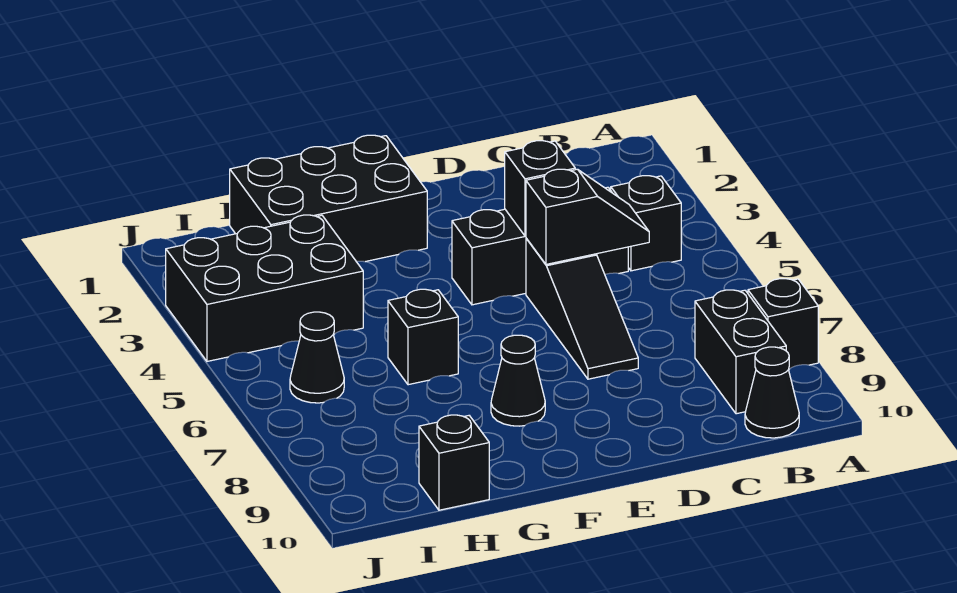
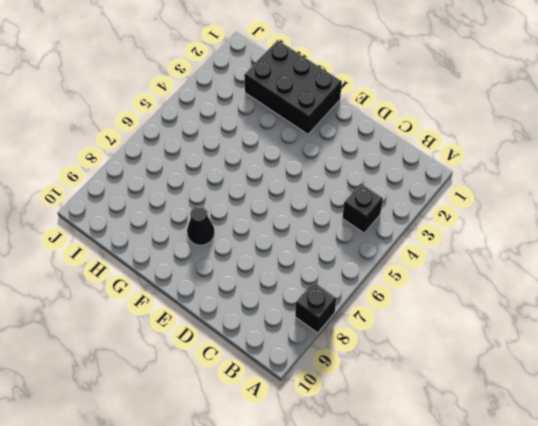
none -> black brick B8:B9 level 1
none -> black cone B10 level 1
none -> black brick C4:E4 level 1

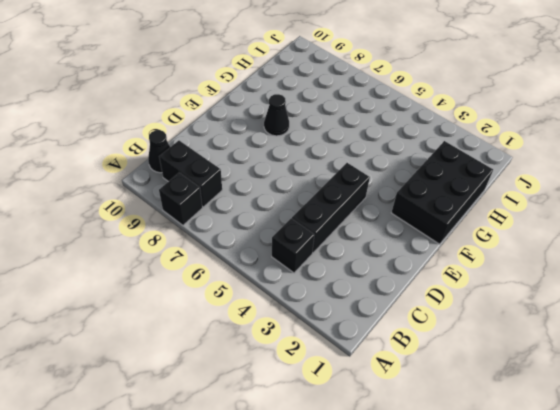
none -> black slope D5:D7 level 1 top 5
none -> black brick G6 level 1
none -> black brick H3:J4 level 1

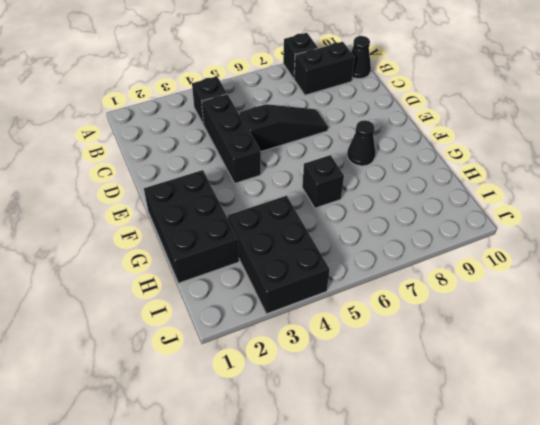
none -> black brick H10 level 1
none -> black cone I6 level 1
none -> black slope C5:D5 level 2 top D

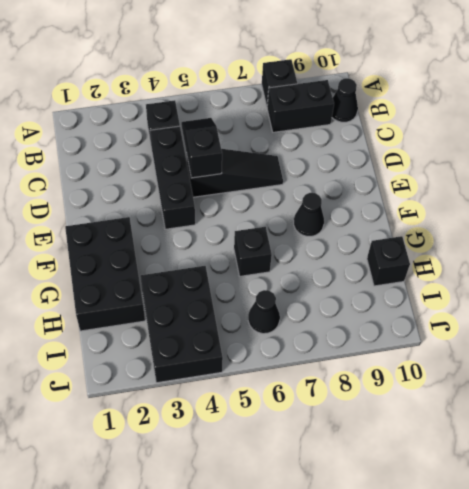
none -> black brick D4 level 2

